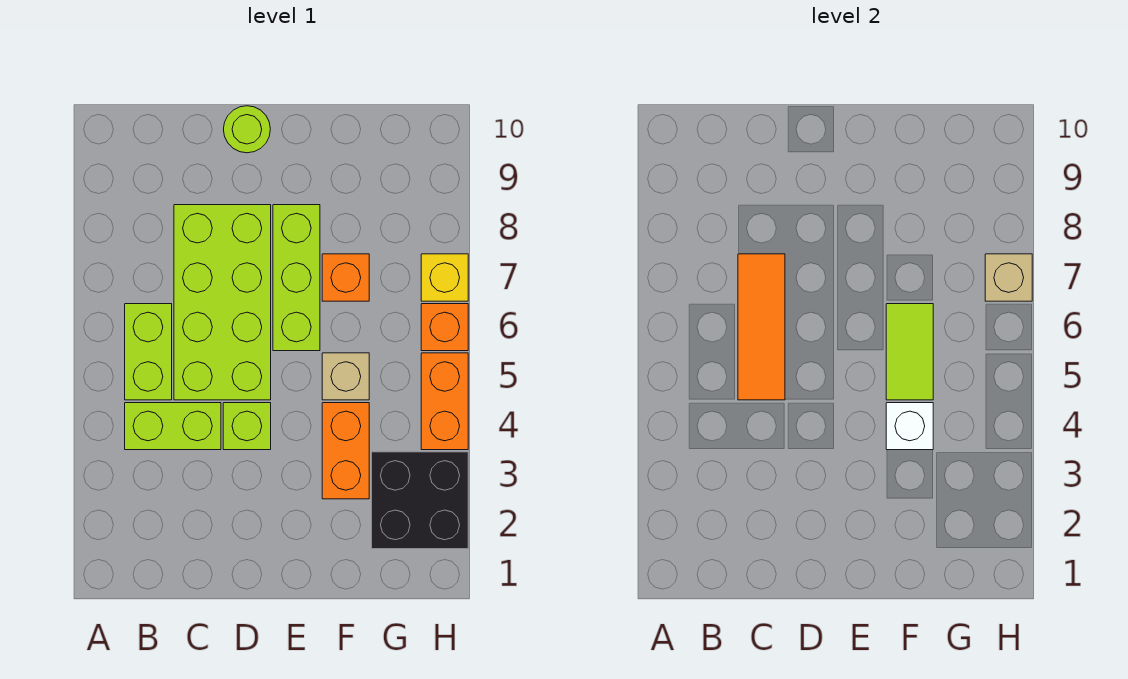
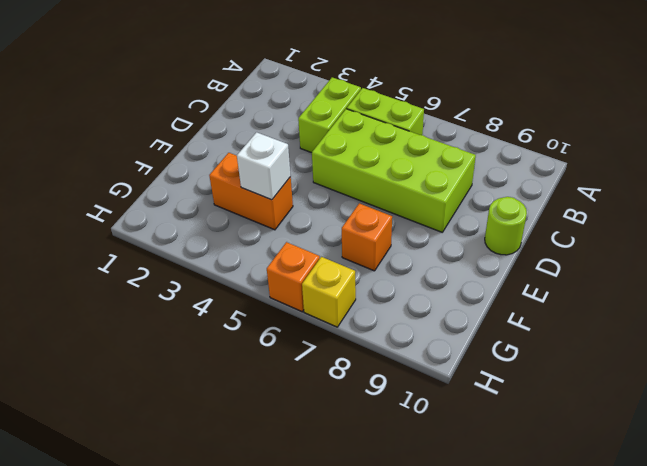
none -> lime brick D4 level 1
none -> lime brick E6:E8 level 1
none -> tan brick F5 level 1

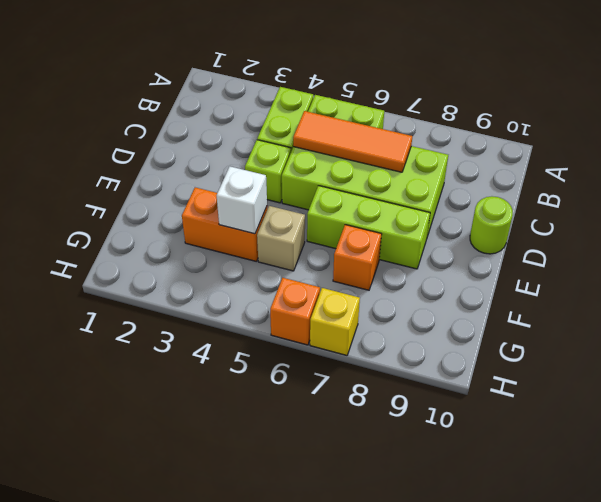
none -> black brick G2:H3 level 1
none -> orange brick H4:H5 level 1
none -> lime tile F5:F6 level 2

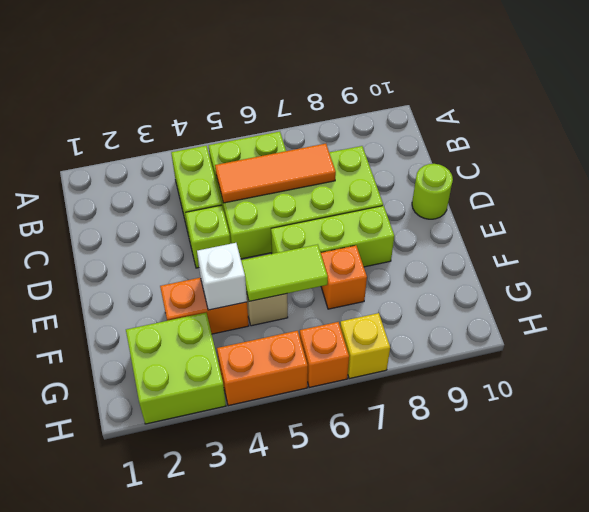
lime brick G2:H3 level 1 -> black brick G2:H3 level 1
none -> tan brick H7 level 2

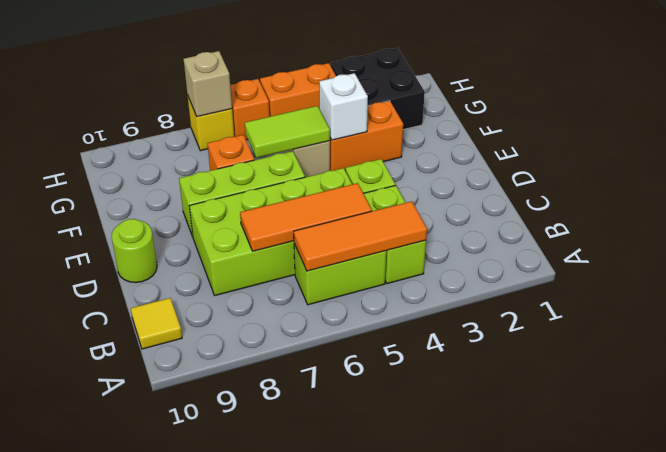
orange tile B4:B6 level 2 -> none
yellow tile B10 level 1 -> none

